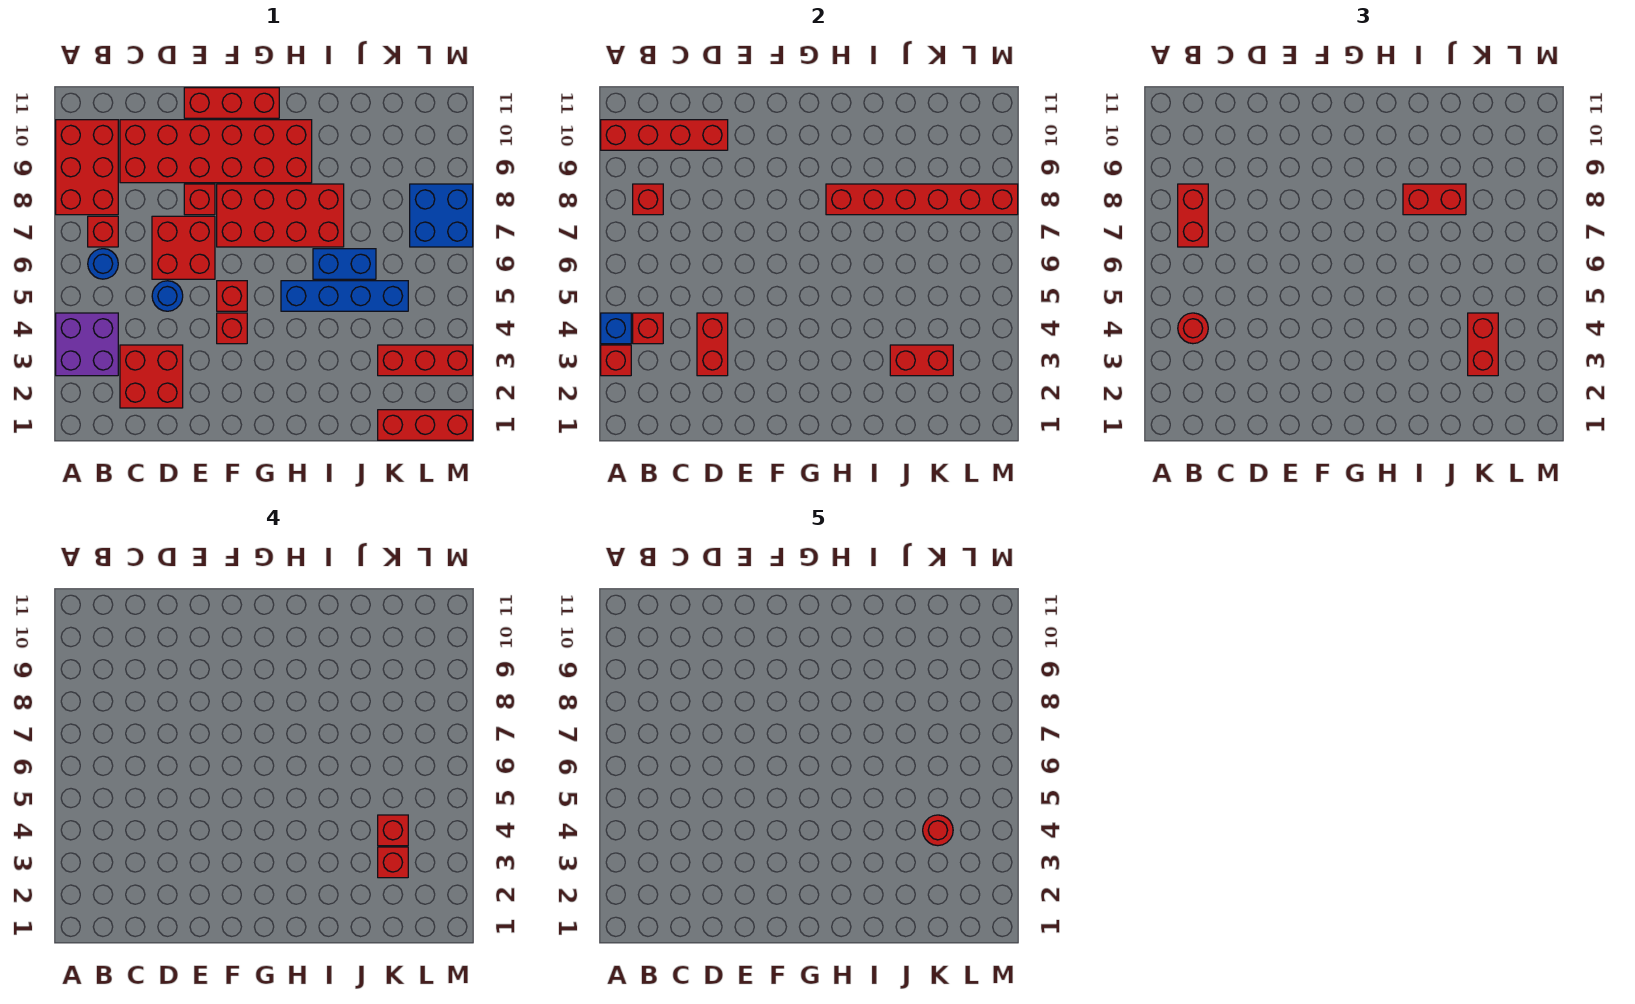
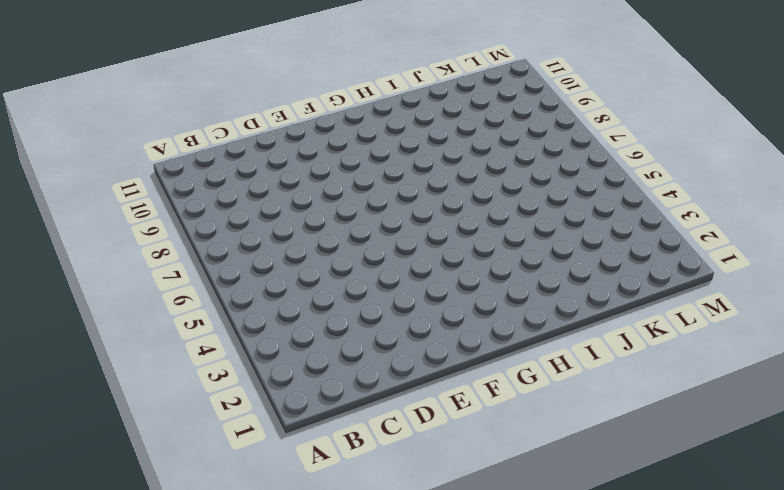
none -> purple brick A3:B4 level 1
none -> red brick A8:B10 level 1
none -> blue round brick B6 level 1
none -> red brick B7 level 1

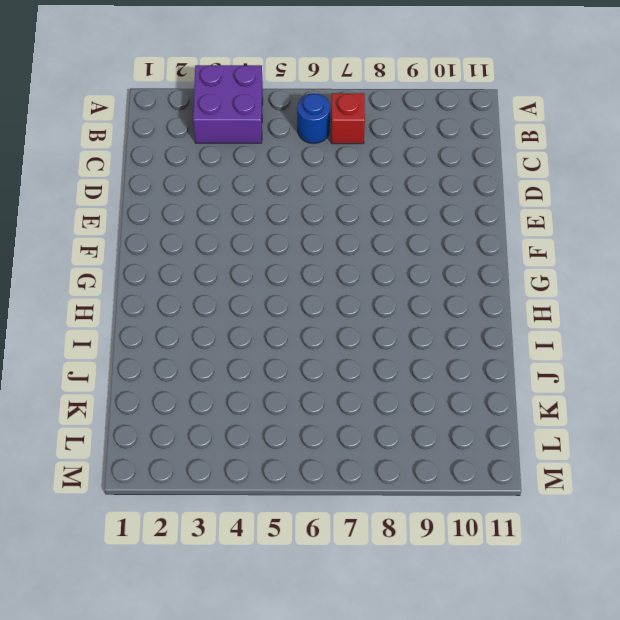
none -> red brick A8:B10 level 1
none -> red brick C2:D3 level 1
none -> red brick C9:H10 level 1
none -> blue round brick D5 level 1

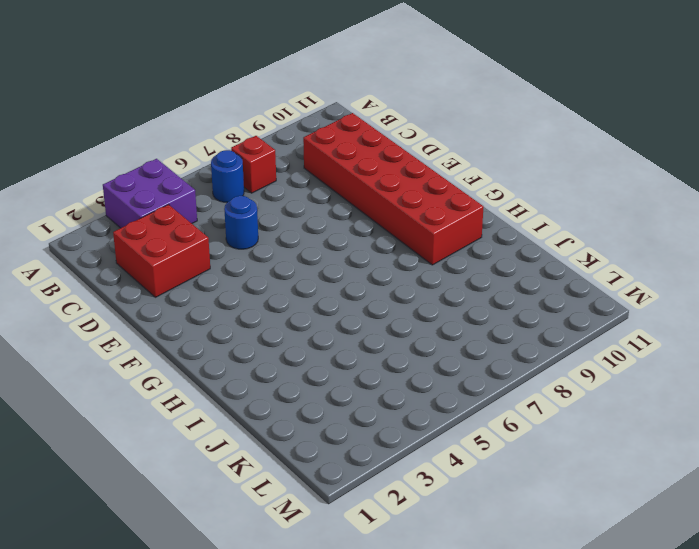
none -> red brick A8:B10 level 1
none -> red brick D6:E7 level 1
none -> red brick E8 level 1
none -> red brick E11:G11 level 1

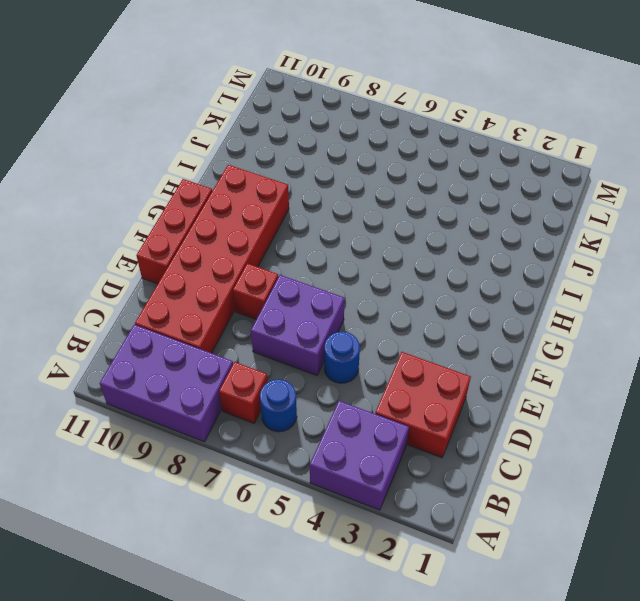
purple brick A8:B10 level 1 -> red brick A8:B10 level 1
purple brick D6:E7 level 1 -> red brick D6:E7 level 1
none -> red brick F4 level 1
none -> red brick F5 level 1
none -> red brick F7:I8 level 1
none -> blue brick H5:K5 level 1

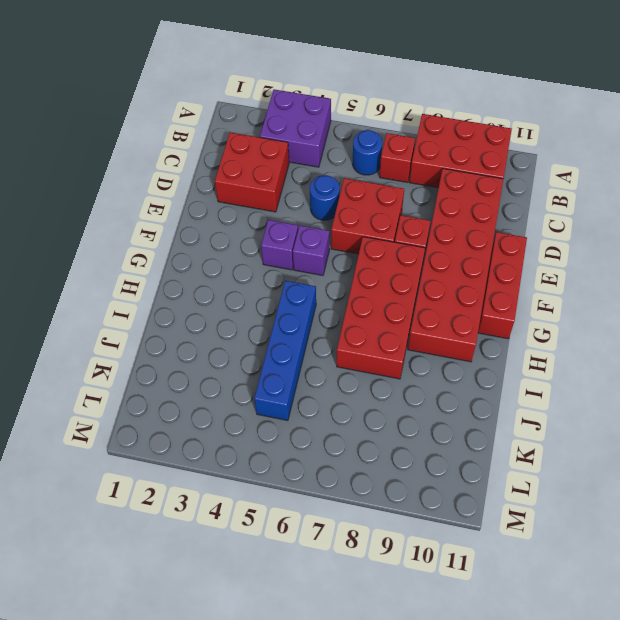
purple brick F4 level 1 -> red brick F4 level 1
purple brick F5 level 1 -> red brick F5 level 1
none -> blue brick I6:J6 level 1
none -> red brick K1:M1 level 1
none -> red brick K3:M3 level 1
none -> blue brick L7:M8 level 1

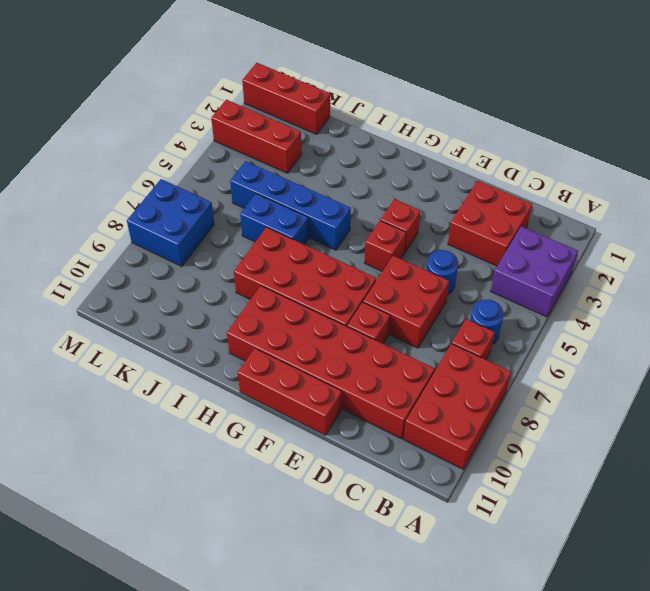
none -> red brick A3 level 2
none -> blue brick A4 level 2
none -> red brick A10:D10 level 2
none -> red brick B4 level 2

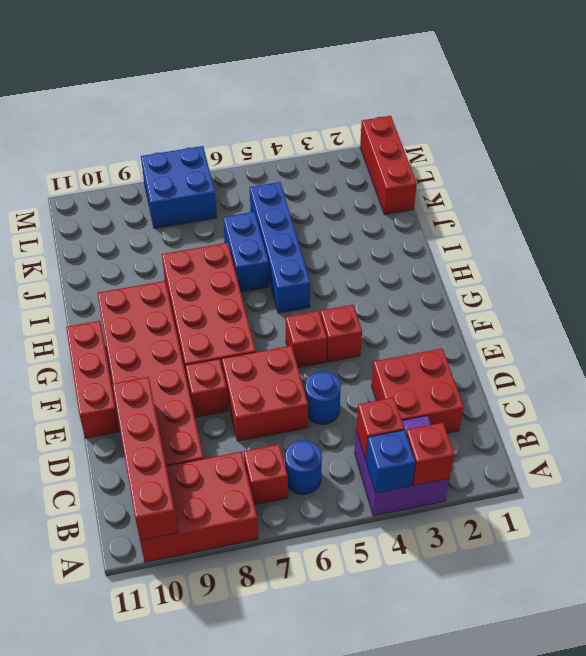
none -> red brick K3:M3 level 1
none -> red brick B8 level 2
none -> red brick D3:D4 level 2
none -> red brick H8:M8 level 2

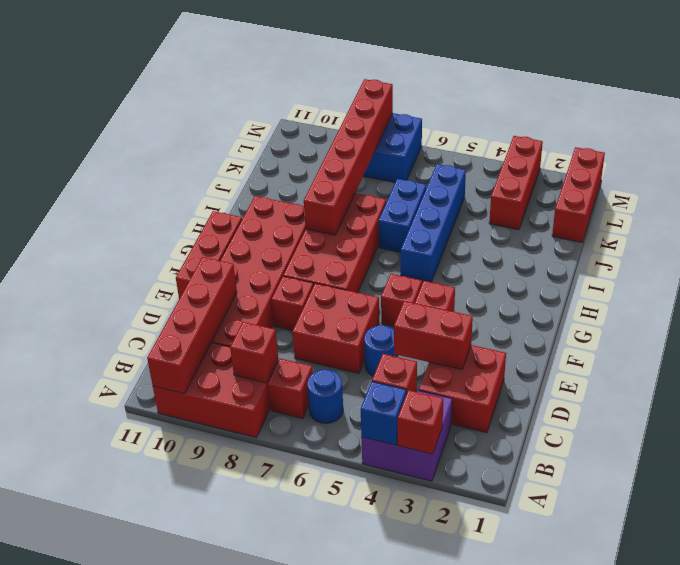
none -> red brick J3:K3 level 2
none -> red round brick B4 level 3
none -> red brick B7:B8 level 3
none -> red brick I8:J8 level 3

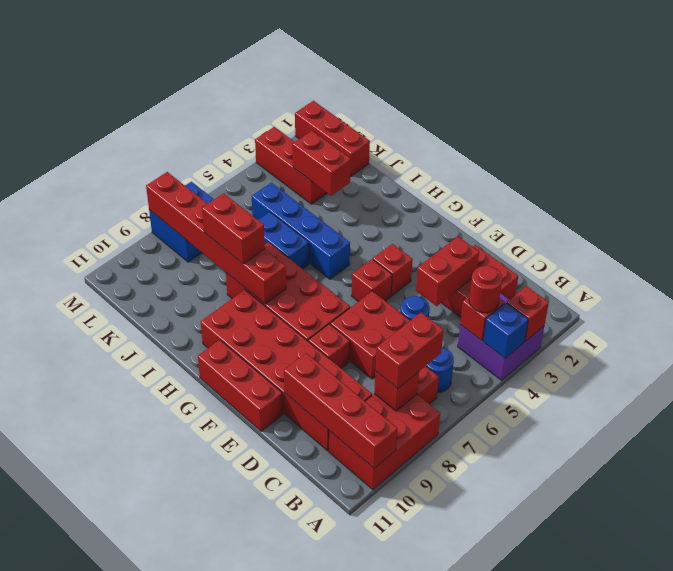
none -> red brick K3:K4 level 3
none -> red brick K3 level 4
none -> red brick K4 level 4
none -> red round brick K4 level 5

